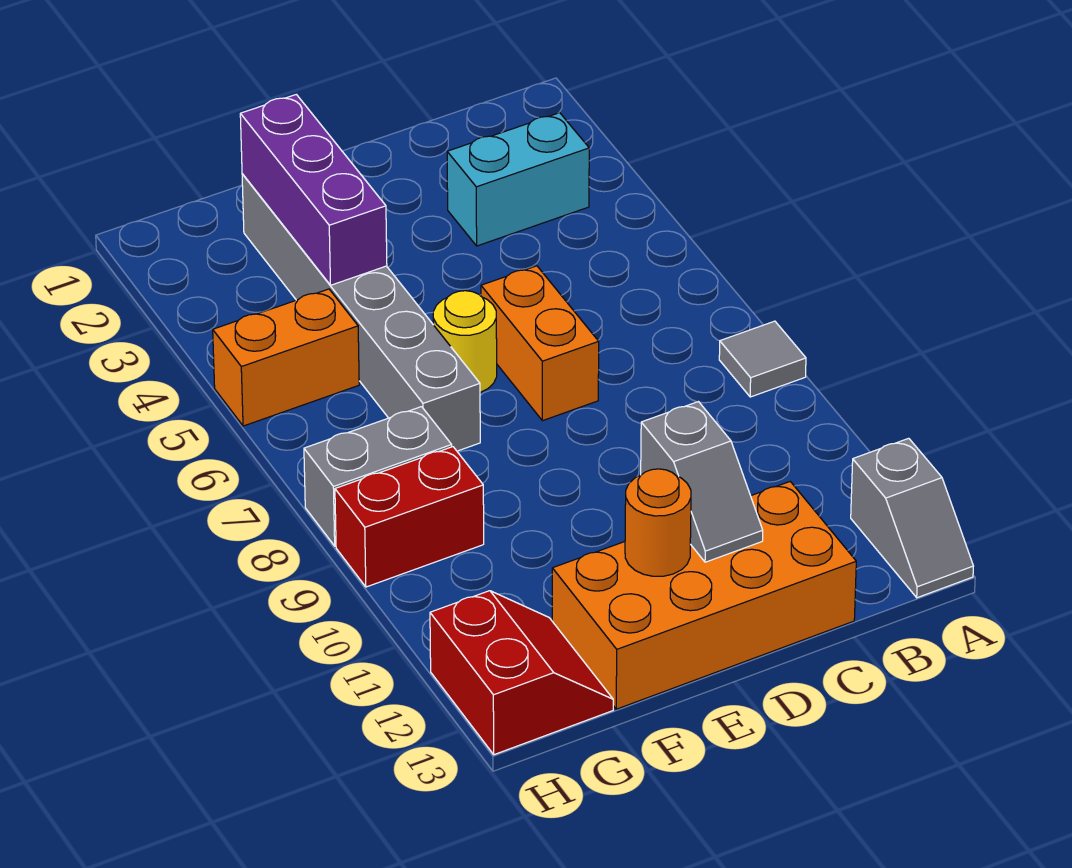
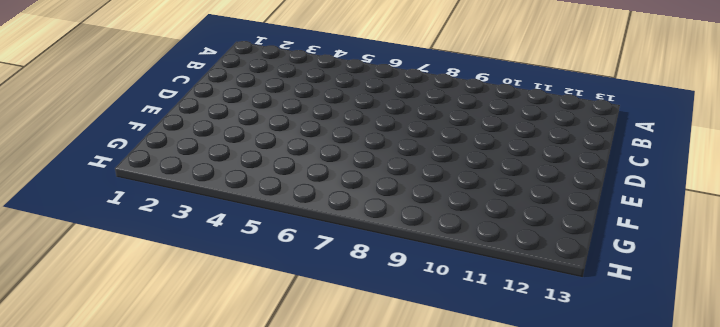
none -> grey tile A8 level 1
none -> grey slope A12:A13 level 1 top 12
none -> cyan brick B3:C3 level 1

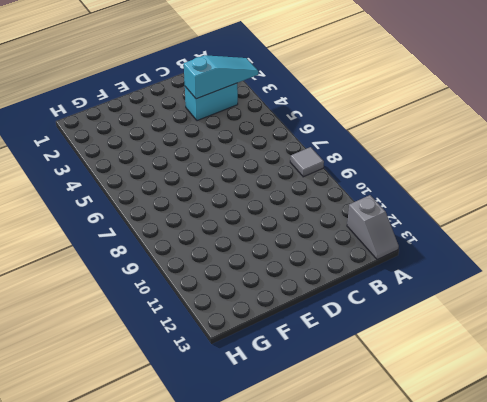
cyan slope A3:C3 level 2 top C -> none
none -> orange brick C12:F13 level 1
none -> orange brick D6:D7 level 1
none -> yellow round brick E6 level 1

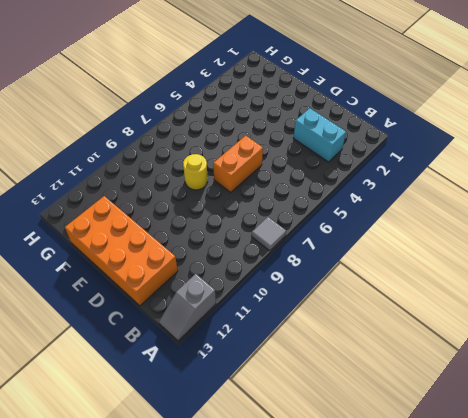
yellow round brick E8 level 1 -> yellow round brick E6 level 1
none -> grey brick F2:F7 level 1
none -> orange brick G5:H5 level 1
none -> grey brick G8:H8 level 1

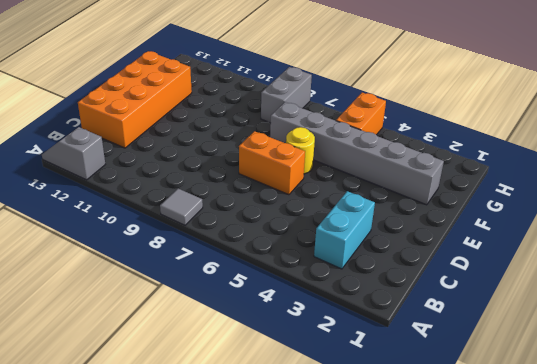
none -> red brick G9:H9 level 1
none -> red slope G12:H13 level 1 top H
none -> grey slope D11:D12 level 2 top 11

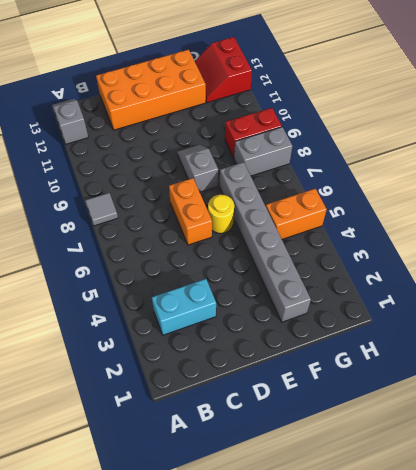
grey slope E8:E9 level 1 top 8 -> grey slope D11:D12 level 2 top 11
none -> orange round brick E12 level 2
none -> purple brick F2:F4 level 2

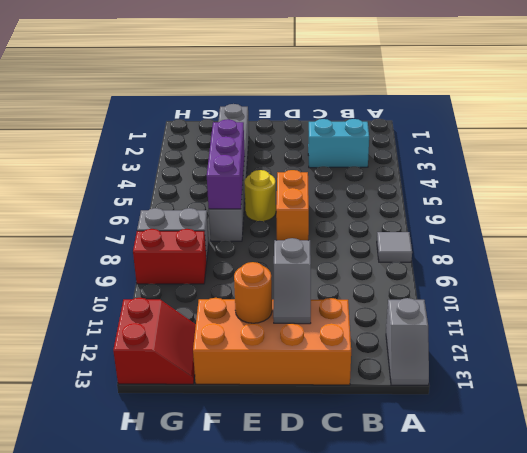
purple brick F5:F7 level 2 -> purple brick F2:F4 level 2
none -> orange brick G5:H5 level 1

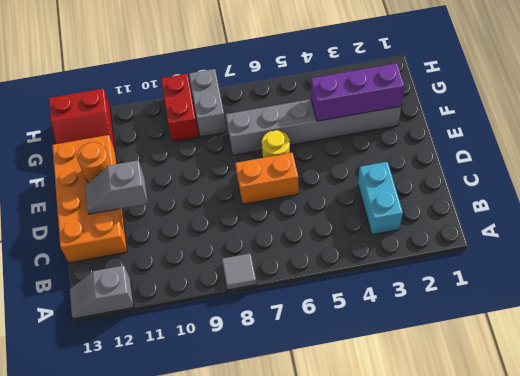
none -> orange brick G5:H5 level 1

